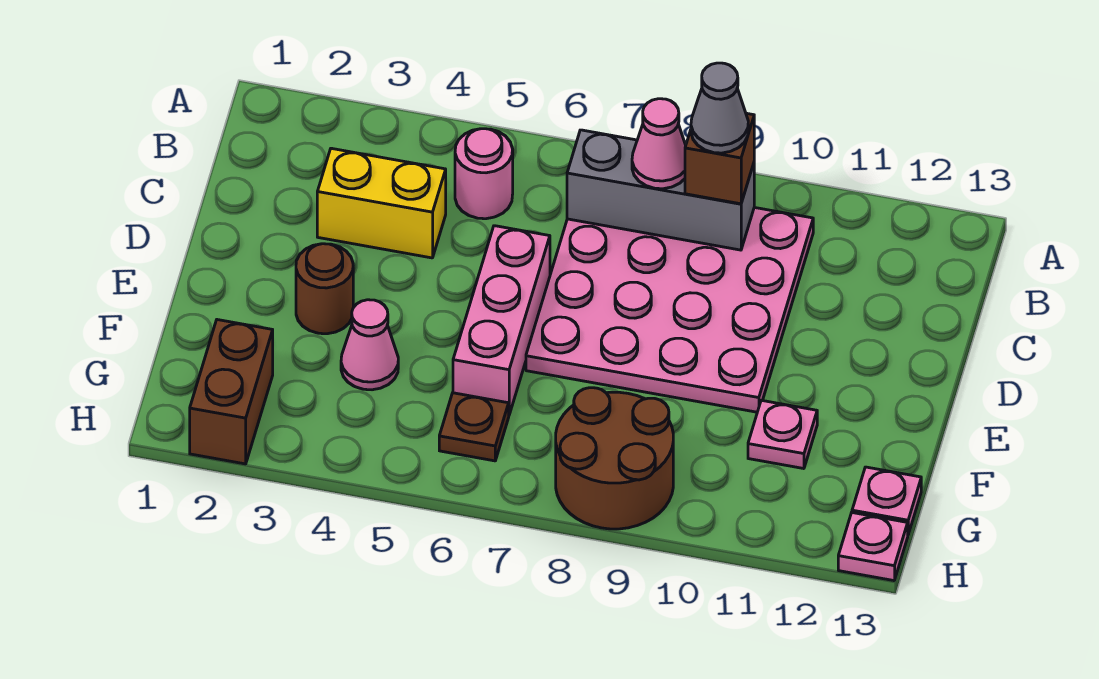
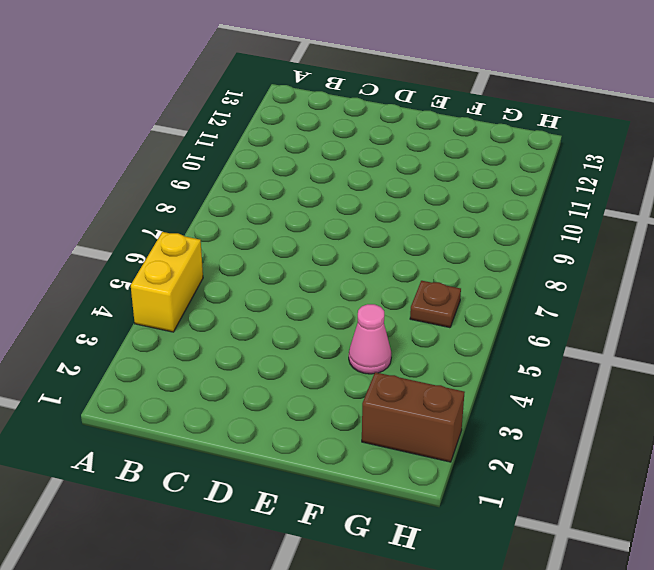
yellow brick A4:A5 level 1 -> yellow brick C3:C4 level 1
none -> pink round brick B5 level 1
none -> pink plate B7:E10 level 1
none -> pink brick D6:F6 level 1

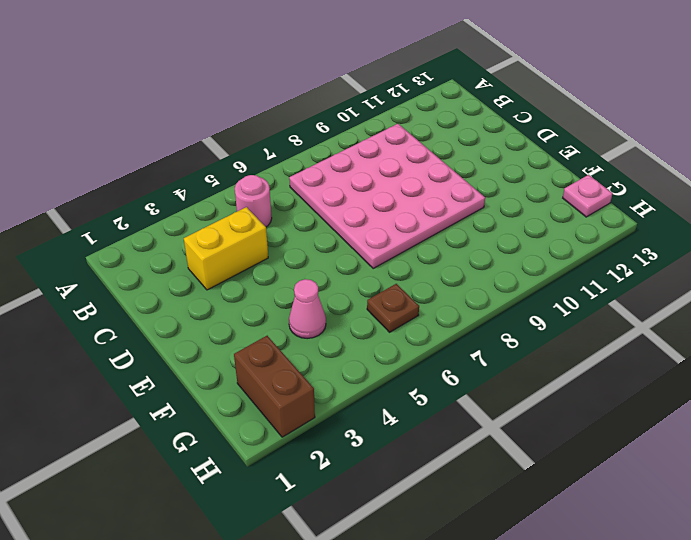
none -> pink brick D6:F6 level 1
none -> brown round brick E3 level 1
none -> pink plate F11 level 1

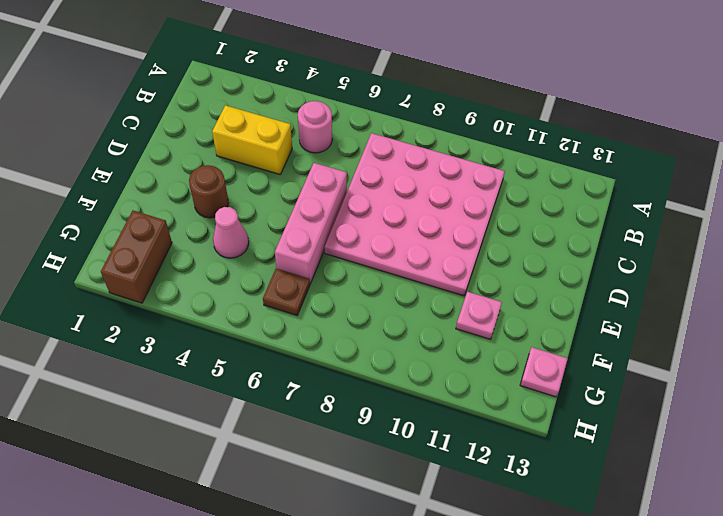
none -> brown round brick G8:H9 level 1
none -> pink plate H13 level 1
none -> grey brick B7:B9 level 2

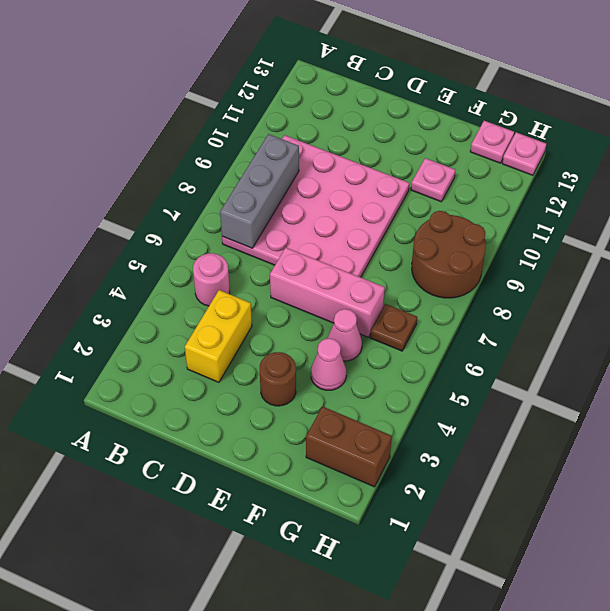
pink cone F5 level 1 -> pink cone B8 level 3
none -> brown brick B9 level 3
none -> grey cone B9 level 4

